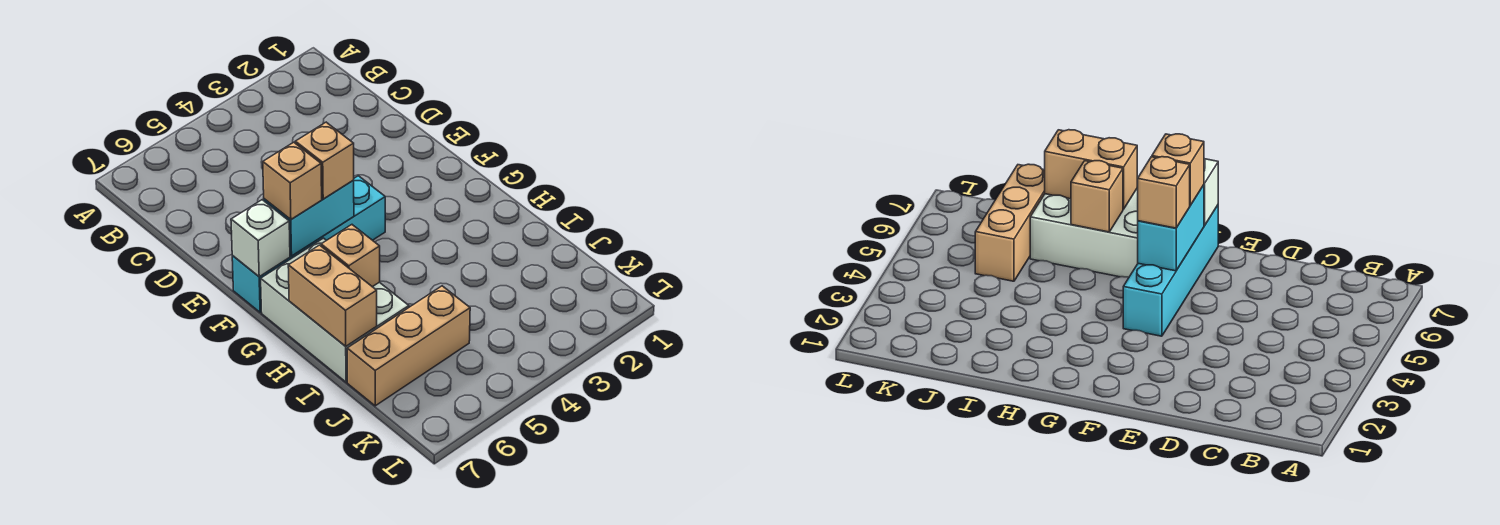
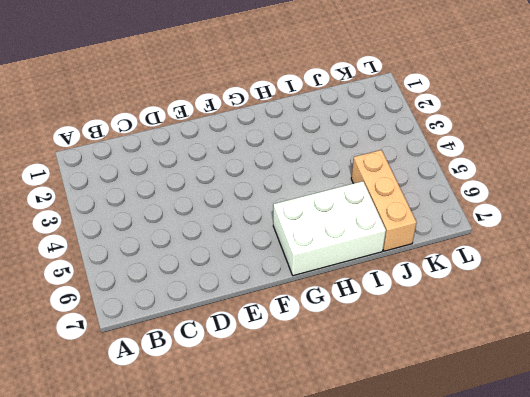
none -> cyan brick F4:F7 level 1
none -> cyan brick F5:F6 level 2

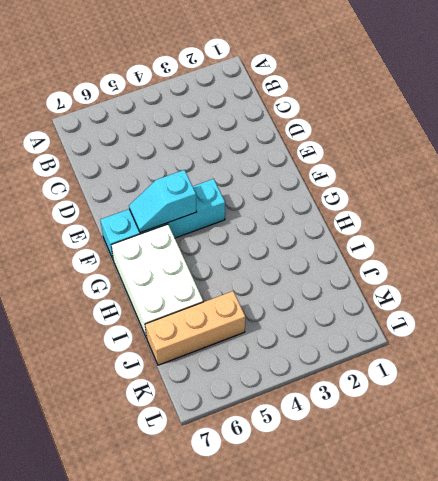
cyan slope F5:F6 level 2 top 5 -> cyan brick F5:F6 level 2
none -> white brick F7 level 2
none -> tan brick H6 level 2

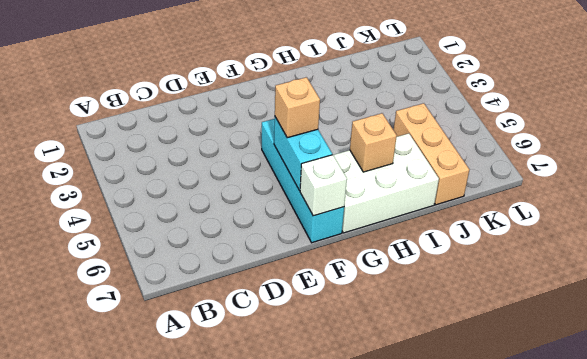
none -> tan brick H7:I7 level 2
none -> tan brick F6 level 3

